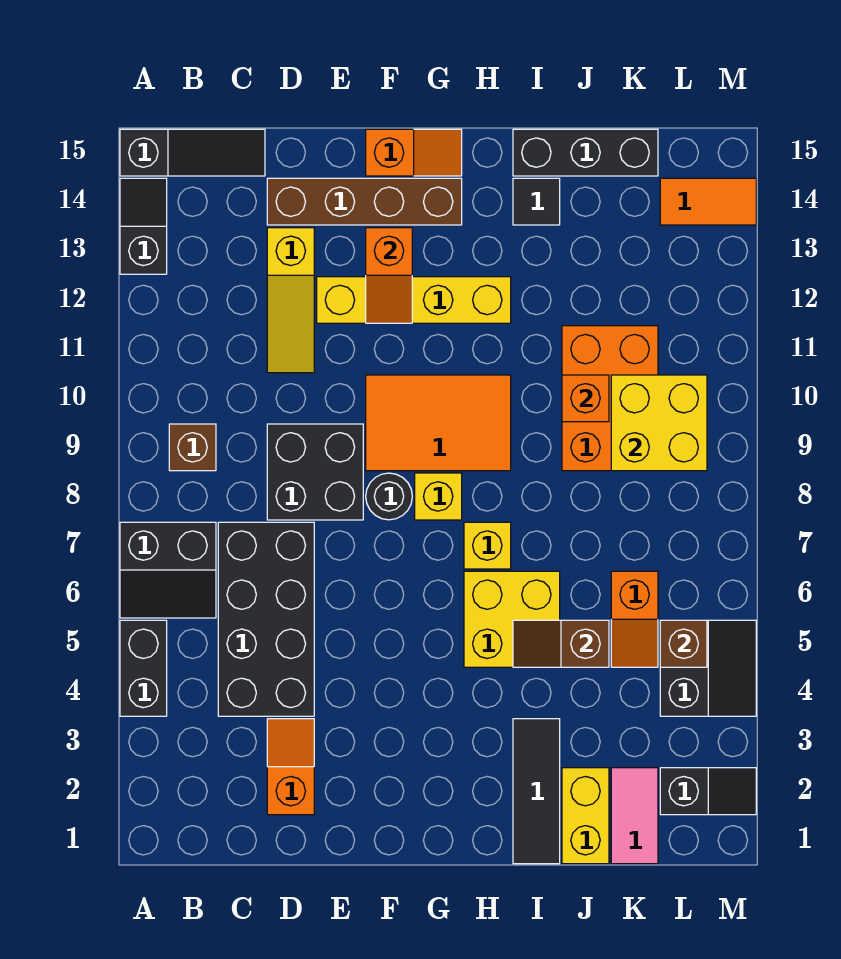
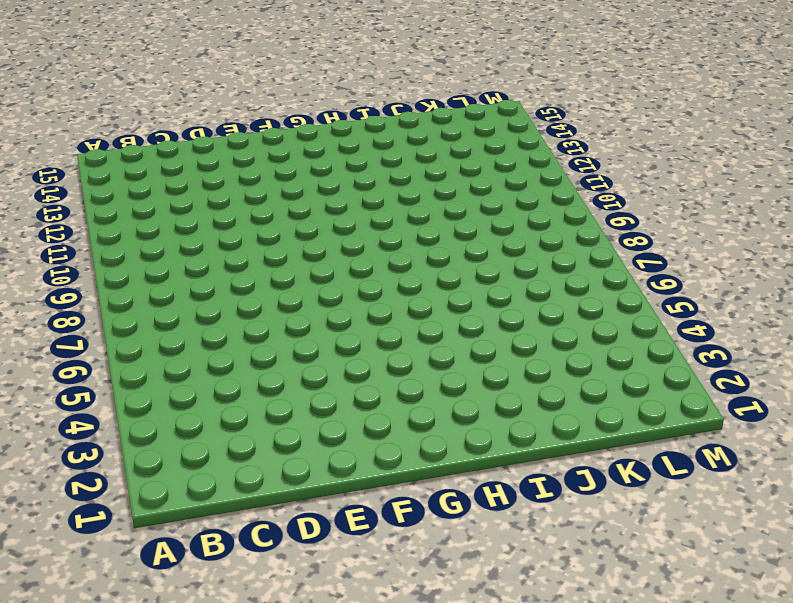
none -> black brick A4:A5 level 1
none -> black slope A6:B7 level 1 top 7
none -> black slope A13:A14 level 1 top 13
none -> black slope A15:C15 level 1 top A

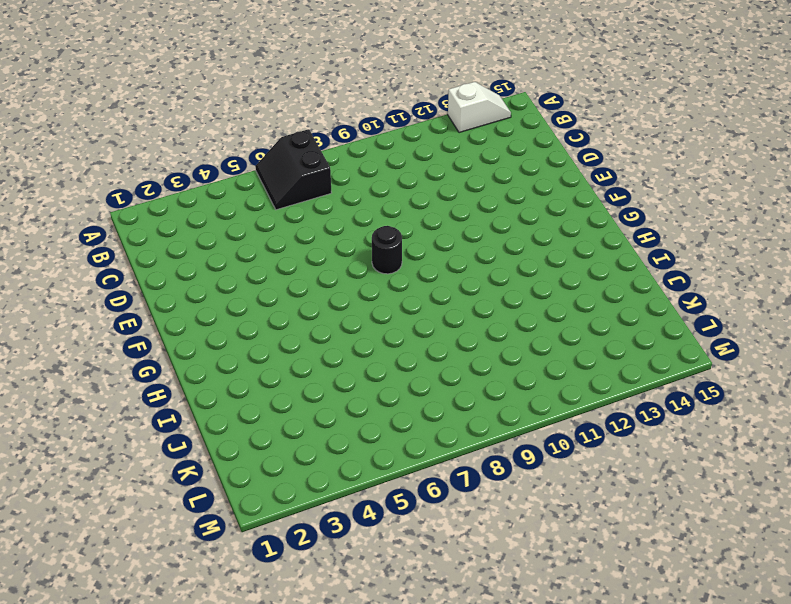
white slope A13:A14 level 1 top 13 -> black slope A13:A14 level 1 top 13
none -> black brick A4:A5 level 1
none -> black slope A15:C15 level 1 top A
none -> brown brick B9 level 1
none -> black brick C4:D7 level 1

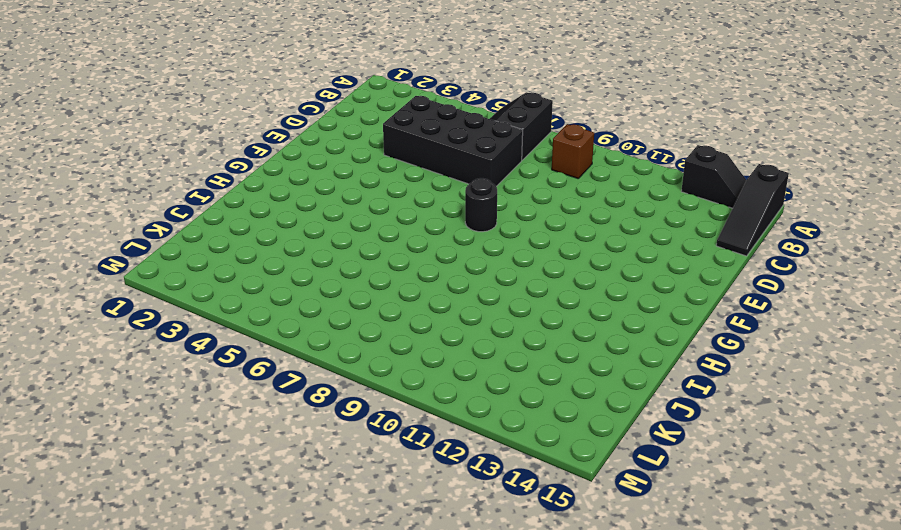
none -> black brick A4:A5 level 1
none -> orange slope D2:D3 level 1 top 2
none -> black brick D8:E9 level 1
none -> yellow slope D11:D13 level 1 top 13

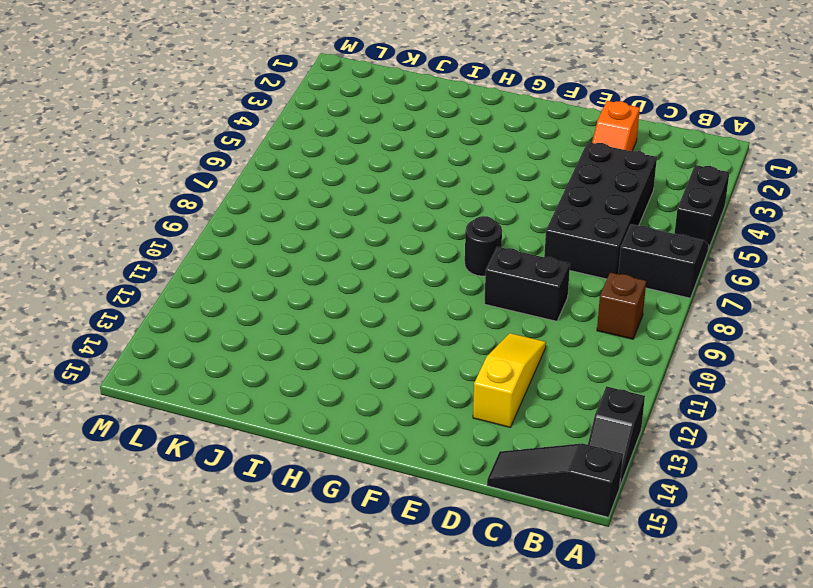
black brick D9:E9 level 1 -> black brick D8:E9 level 1
none -> brown brick D14:G14 level 1
none -> yellow brick E12:H12 level 1
none -> orange tile F9:H10 level 1
none -> orange slope F15:G15 level 1 top F

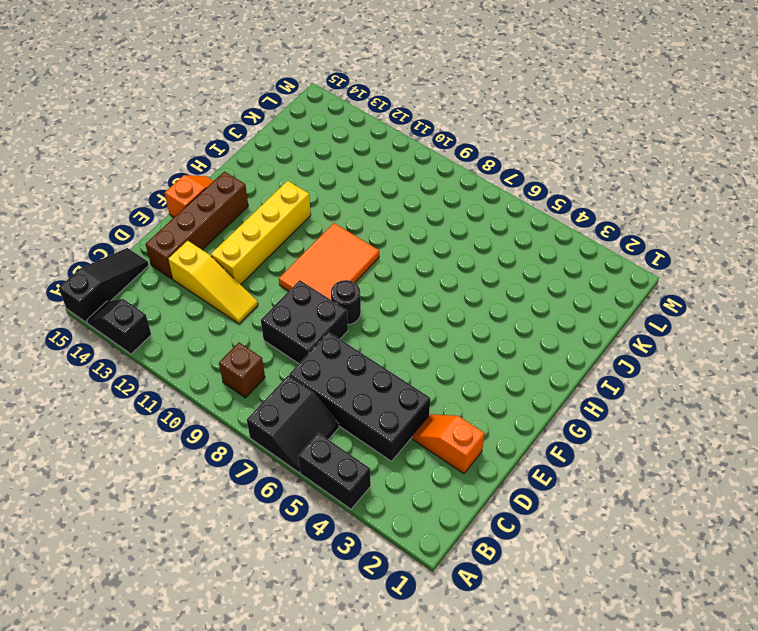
none -> yellow brick G8 level 1
none -> yellow brick H5:I6 level 1
none -> yellow brick H7 level 1
none -> black tile I1:I3 level 1

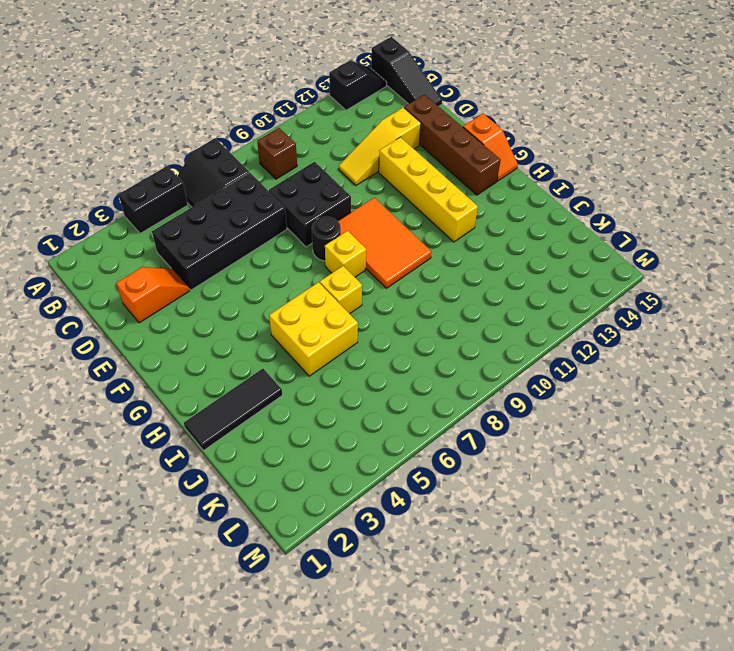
none -> black tile I14 level 1
none -> black brick I15:K15 level 1
none -> yellow brick J1:J2 level 1
none -> orange brick J9:K11 level 1

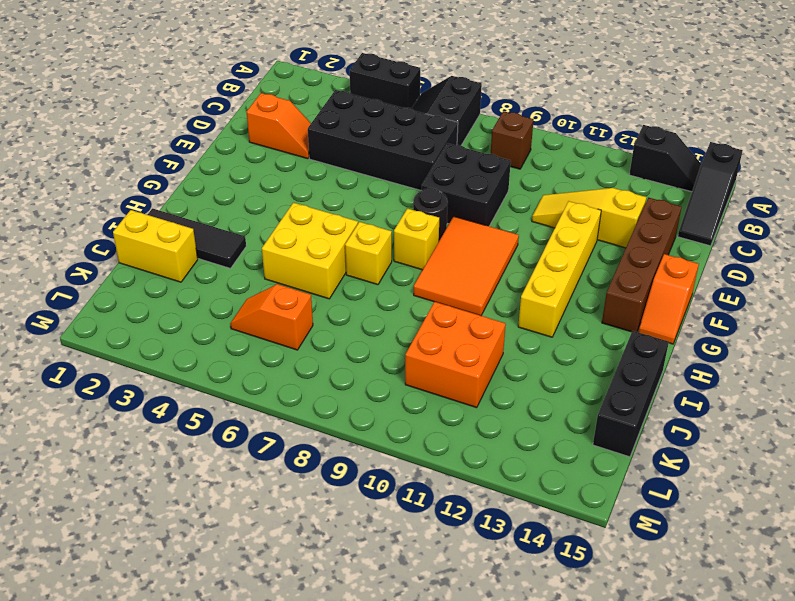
orange brick J10:K11 level 1 -> orange brick J9:K11 level 1
none -> black tile I14 level 1
none -> pink tile K1:K2 level 1
none -> black slope L2:M2 level 1 top L
none -> black slope L4:M5 level 1 top L

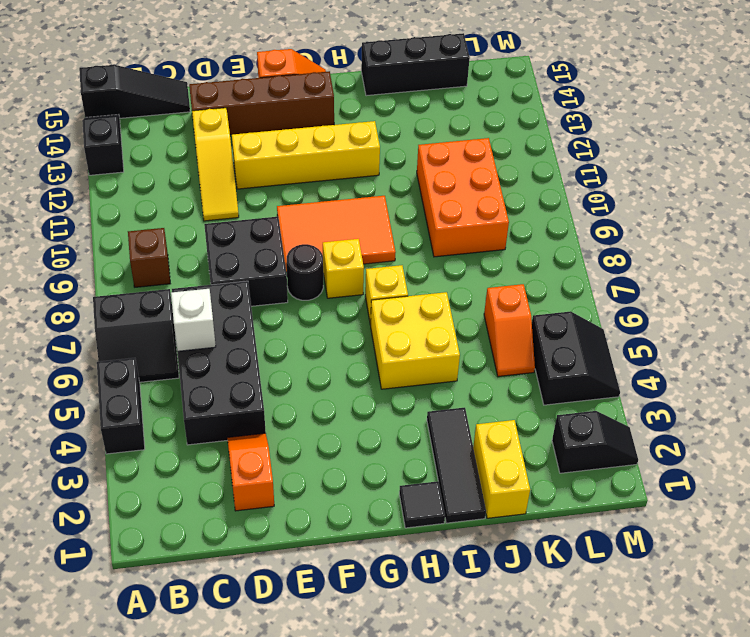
white brick C6 level 2 -> none
black tile H1 level 1 -> black tile I14 level 1
none -> pink tile K1:K2 level 1
none -> orange tile L14:M14 level 1
none -> orange slope F12:F13 level 2 top 13
none -> brown slope I5:J5 level 2 top J

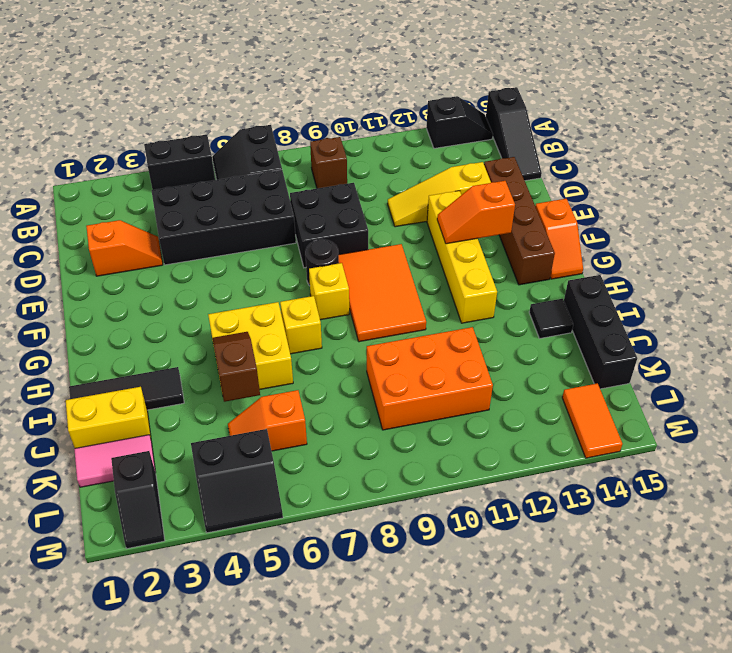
none -> orange brick J10 level 2
none -> yellow brick K9:L10 level 2
none -> brown brick L5 level 2

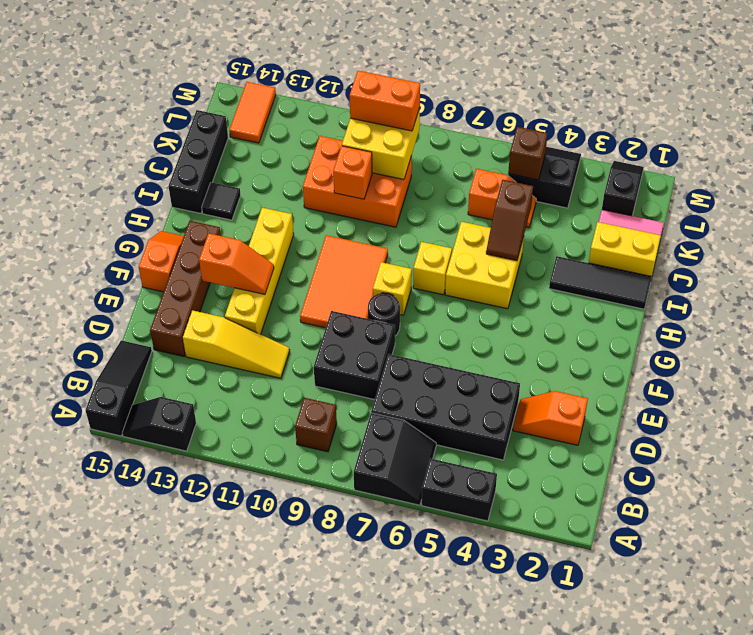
orange brick L9:L10 level 3 -> none

